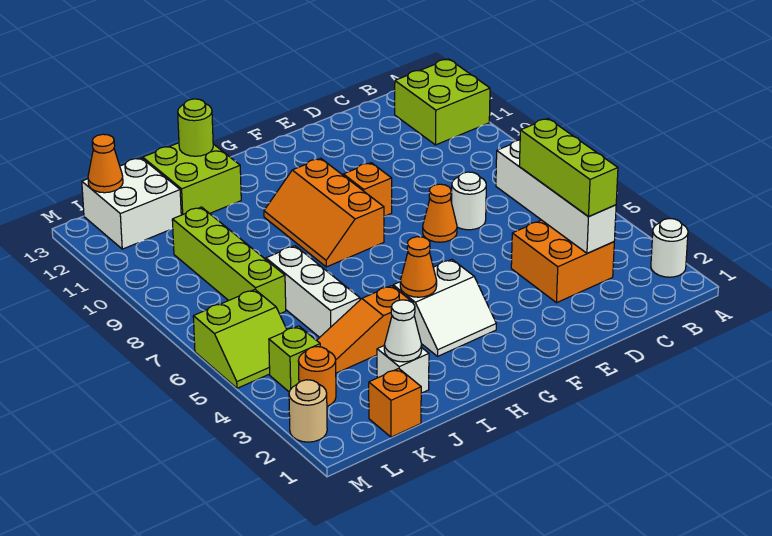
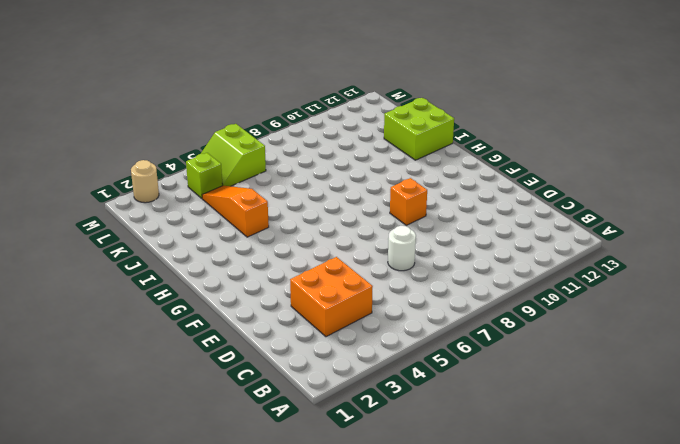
none -> white round brick A2 level 1
none -> lime brick A11:B12 level 1
none -> orange cone E7 level 1

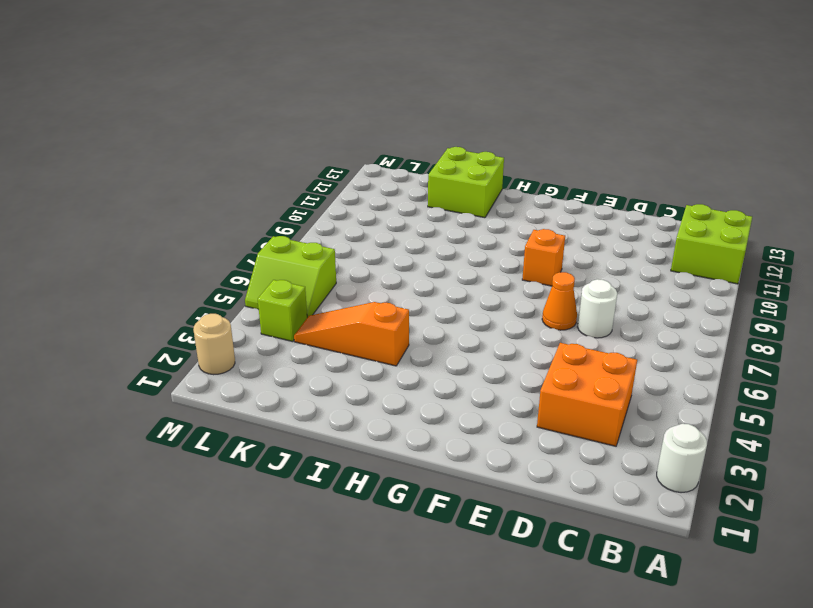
none -> white slope G3:H4 level 1 top 4
none -> orange slope G8:H10 level 1 top G
none -> white brick J2 level 1

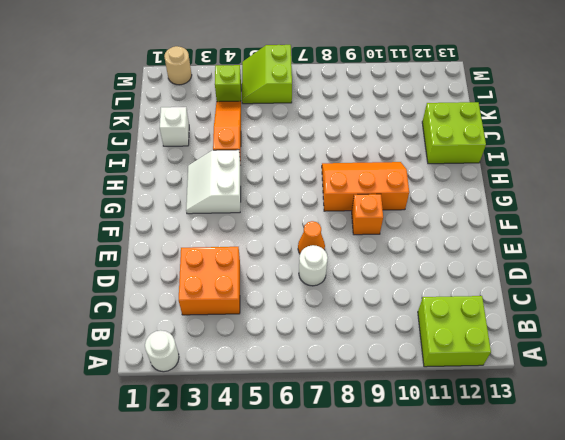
none -> white brick J5:J7 level 1
none -> orange brick K1 level 1
none -> lime brick K7:K10 level 1

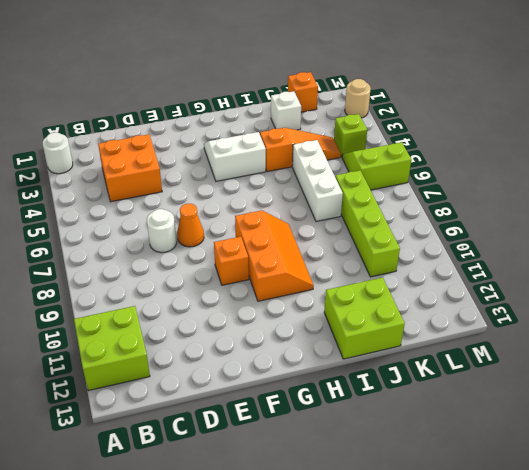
none -> white brick K12:L13 level 1
none -> orange round brick L3 level 1
none -> white brick C3:C6 level 2

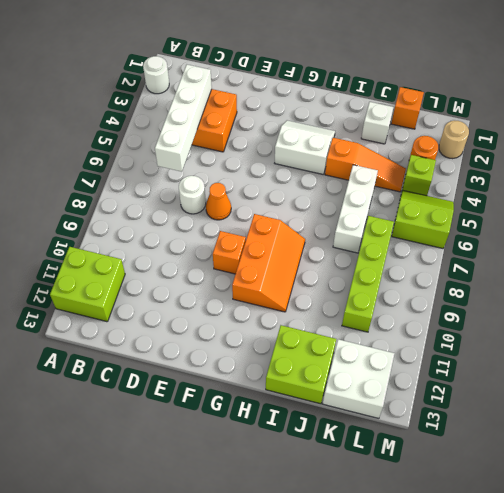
none -> orange cone H4 level 2
none -> lime round brick I13 level 2
none -> white cone J2 level 2

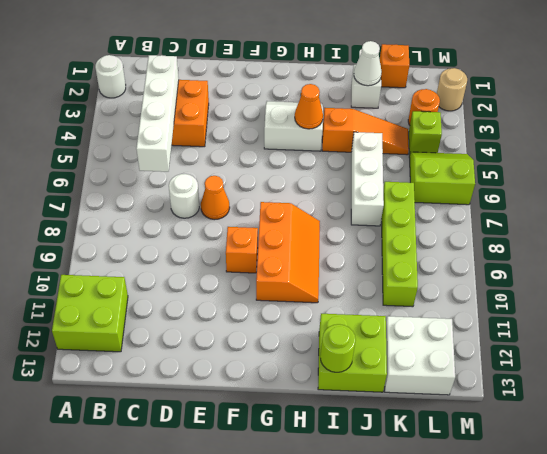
none -> orange cone L13 level 2
none -> lime brick C3:C5 level 3

